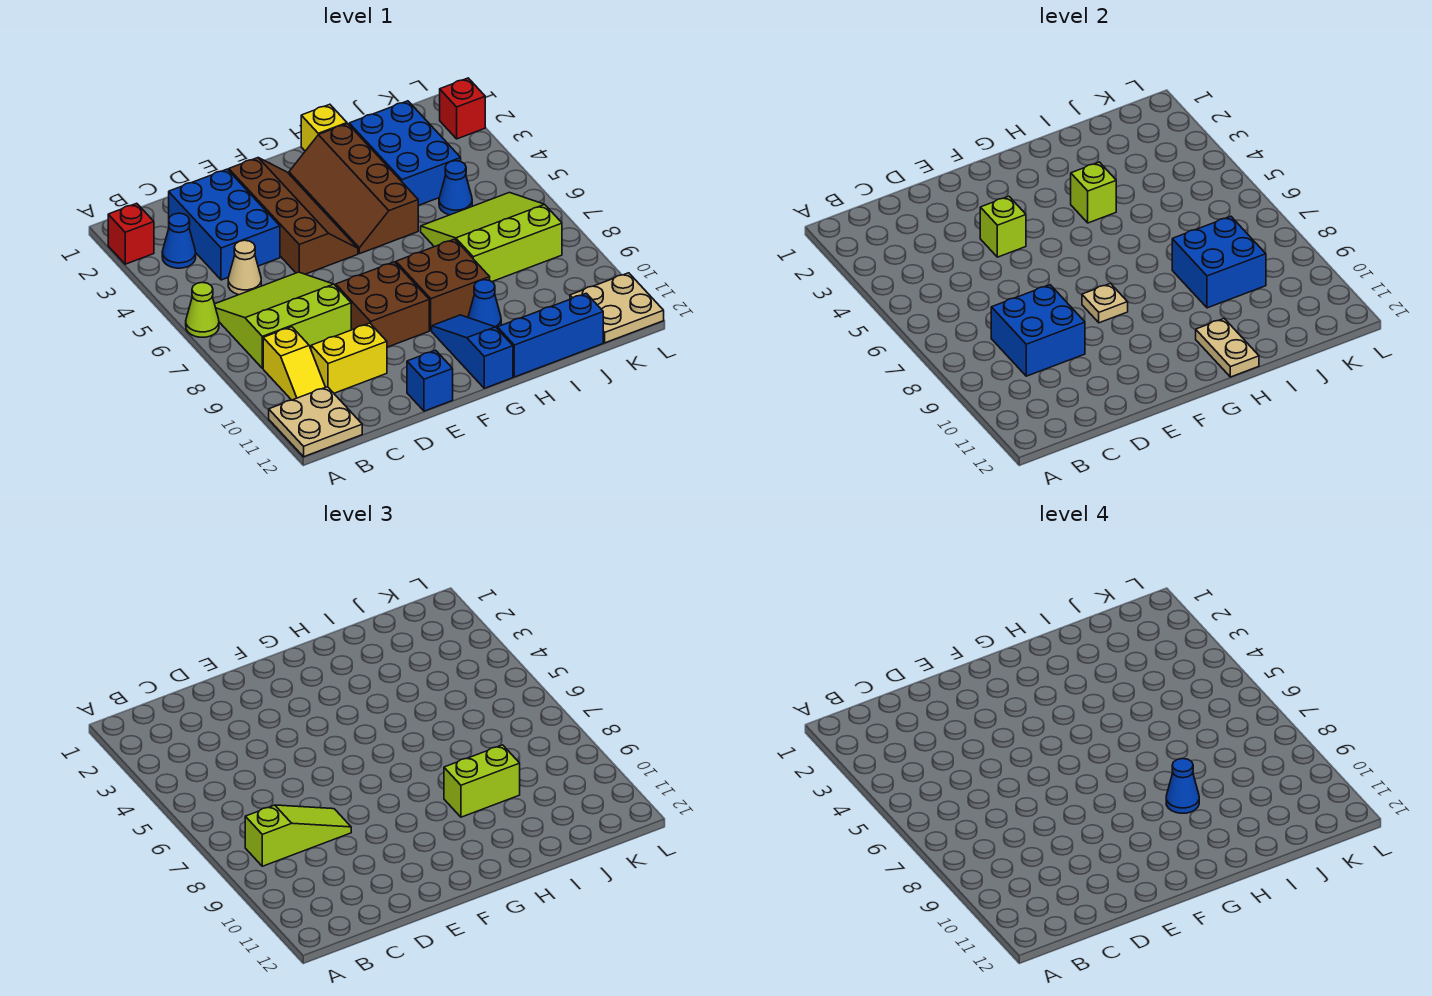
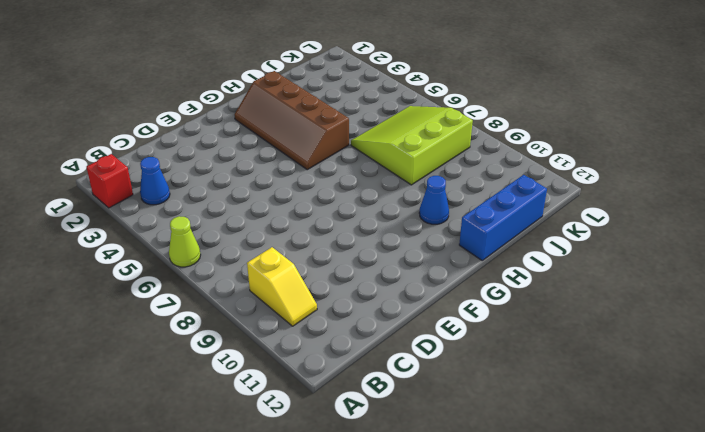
none -> tan plate A11:B12 level 1
none -> lime slope B6:D8 level 1 top 8
none -> blue brick C2:D4 level 1
none -> tan cone C5 level 1

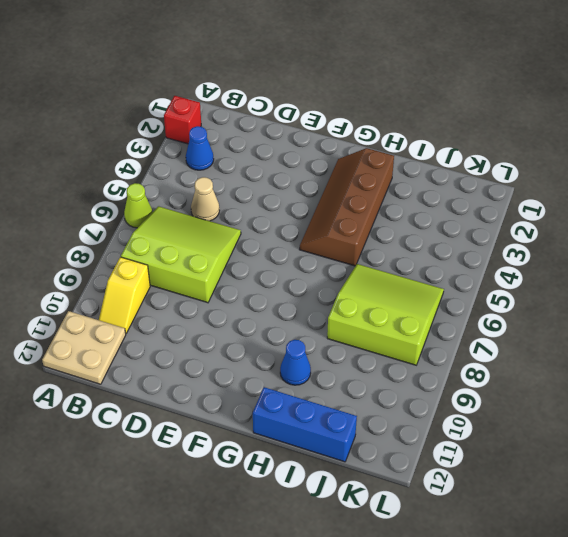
none -> blue brick C2:D4 level 1
none -> yellow brick C10:D10 level 1
none -> brown slope E2:F5 level 1 top E
none -> brown brick E8:F9 level 1

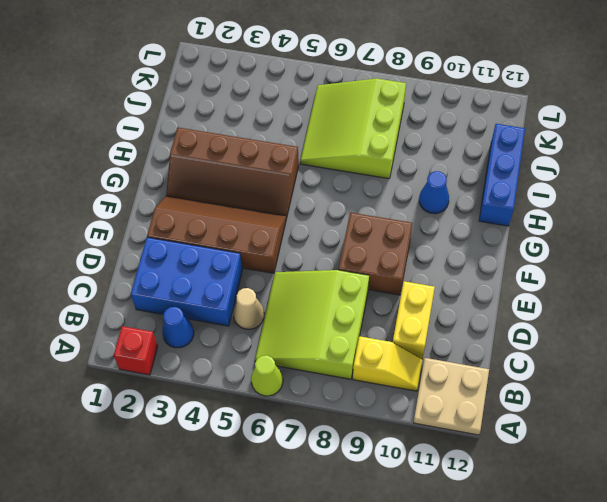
none -> blue brick E12 level 1
none -> brown brick G8:H9 level 1
none -> blue slope G10:G12 level 1 top 12
none -> yellow brick H1 level 1

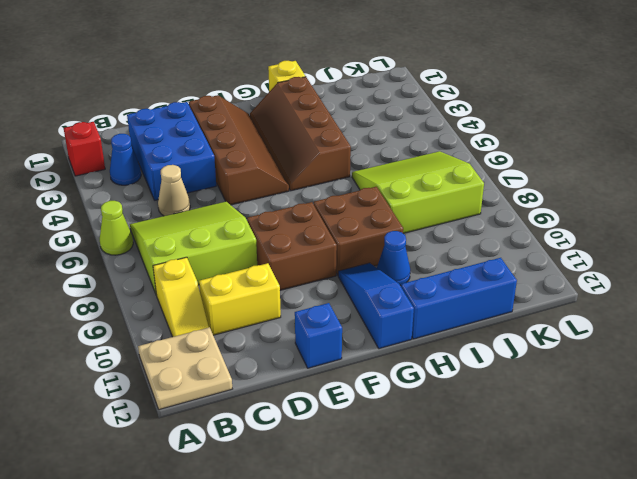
none -> blue brick I2:J4 level 1
none -> blue cone J5 level 1
none -> tan plate K11:L12 level 1
none -> red brick L2 level 1

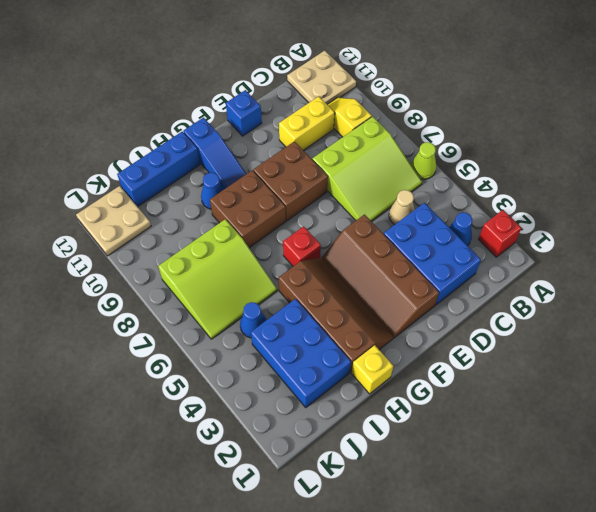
red brick G6 level 1 -> red brick L2 level 1
none -> blue brick C8:D9 level 2
none -> lime brick E4 level 2
none -> tan plate F8 level 2
none -> lime brick H4 level 2

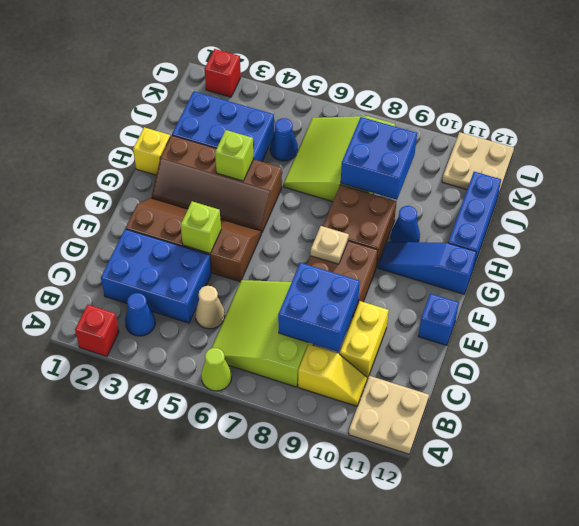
none -> tan plate H11:H12 level 2
none -> lime slope B8:D8 level 3 top B
none -> lime brick H9:I9 level 3
none -> blue cone H9 level 4

